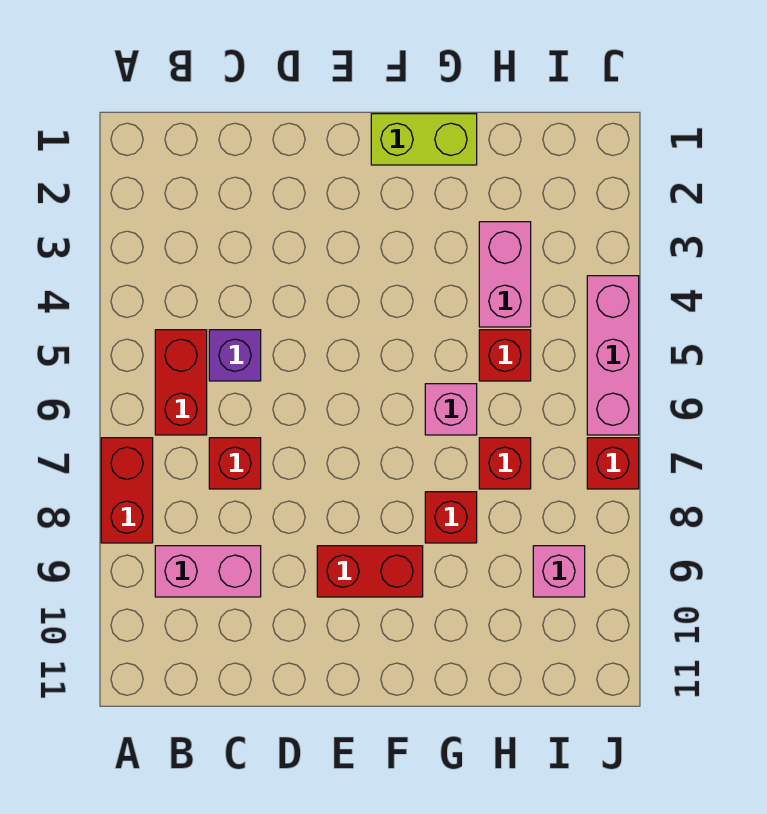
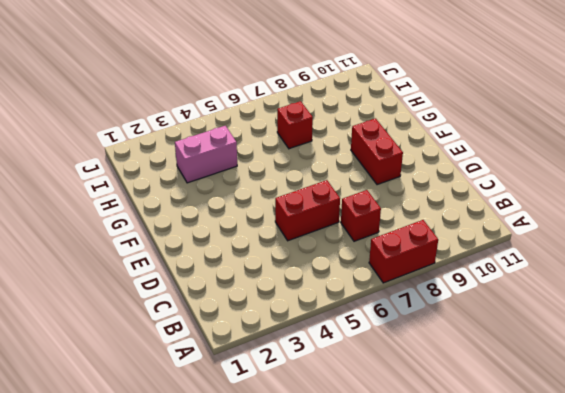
red brick D5:D6 level 1 -> red brick B5:B6 level 1
none -> pink brick B9:C9 level 1
none -> purple brick C5 level 1
none -> lime brick F1:G1 level 1

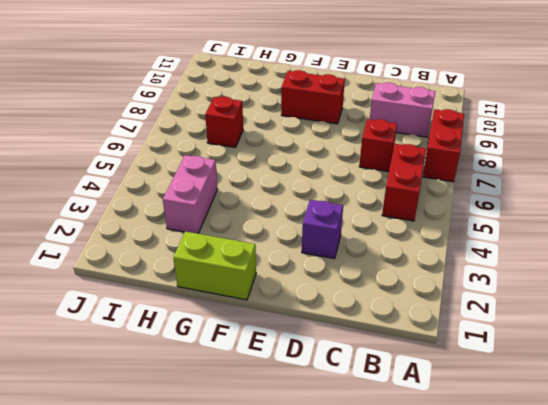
purple brick D3 level 1 -> purple brick C5 level 1
none -> pink brick G6 level 1
none -> red brick G8 level 1
none -> red brick H5 level 1

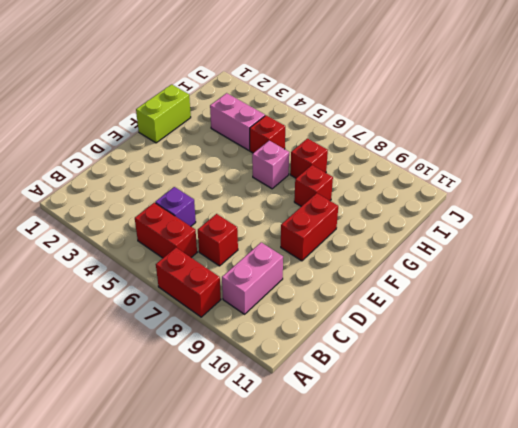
none -> pink brick I9 level 1
none -> pink brick J4:J6 level 1
none -> red brick J7 level 1

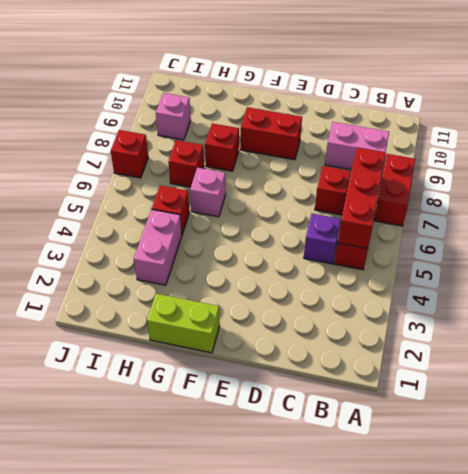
red brick B5:B7 level 2 -> none
none -> pink brick J4:J6 level 1

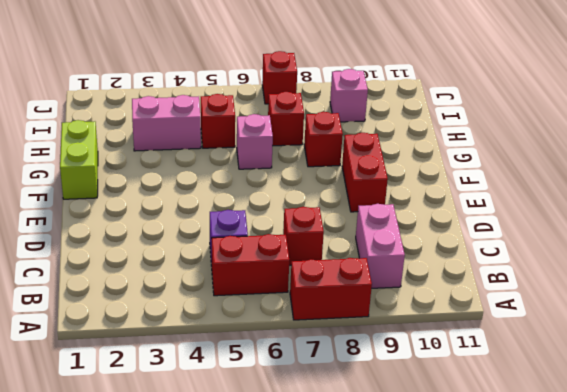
none -> pink brick J4:J6 level 1

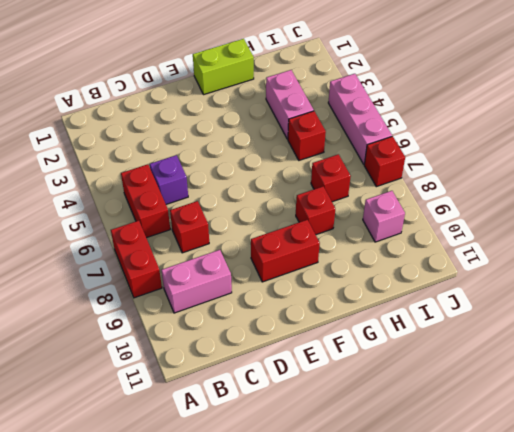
none -> pink brick G6 level 1

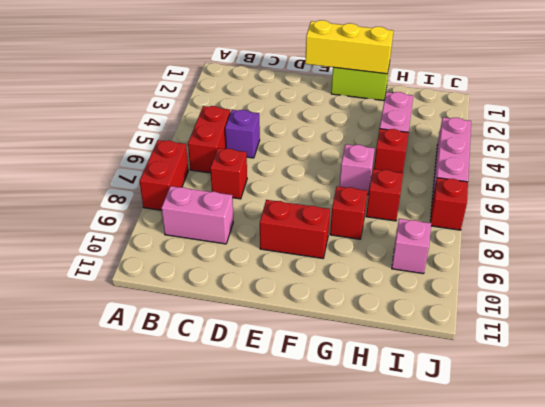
yellow brick E1:G1 level 2 -> none

